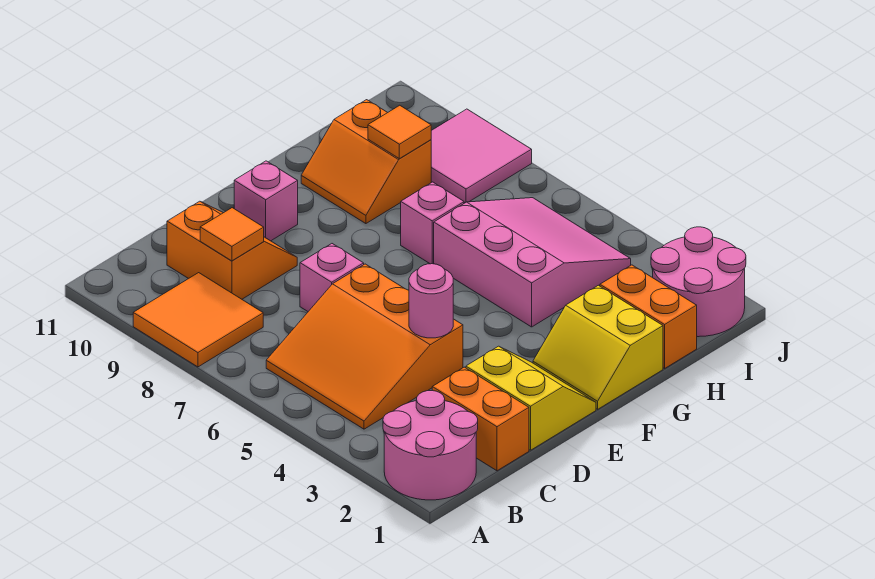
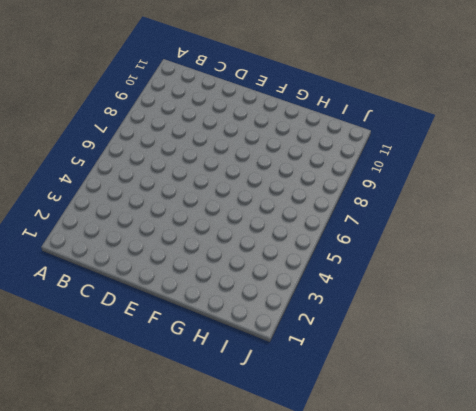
none -> pink round brick A1:B2 level 1
none -> orange tile A8:B9 level 1
none -> orange slope B4:D6 level 1 top D

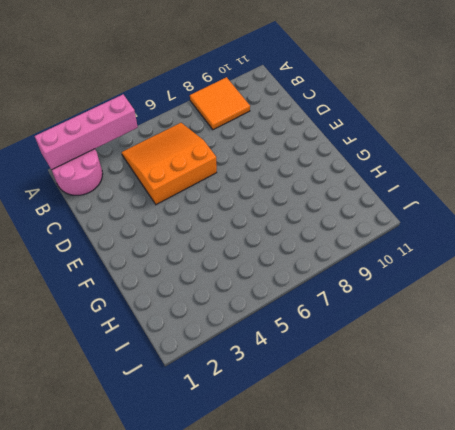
pink brick A1:A4 level 2 -> none
none -> orange brick C1:C2 level 1
none -> orange slope C9:D10 level 1 top C
none -> yellow slope D1:E2 level 1 top D

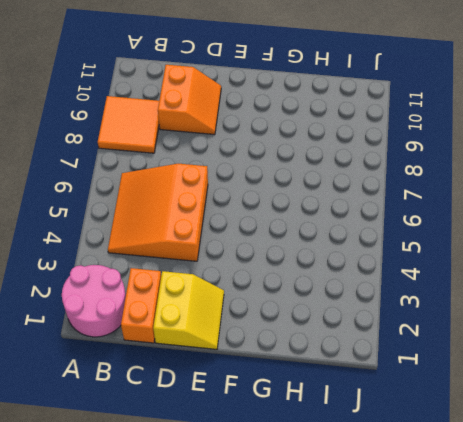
none -> pink brick D7 level 1
none -> pink brick E10 level 1
none -> yellow slope F1:G2 level 1 top G

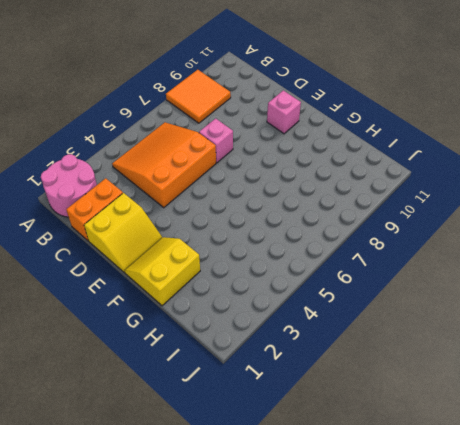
none -> orange slope C9:D10 level 1 top C
none -> pink slope G4:I6 level 1 top G
none -> pink brick G7 level 1

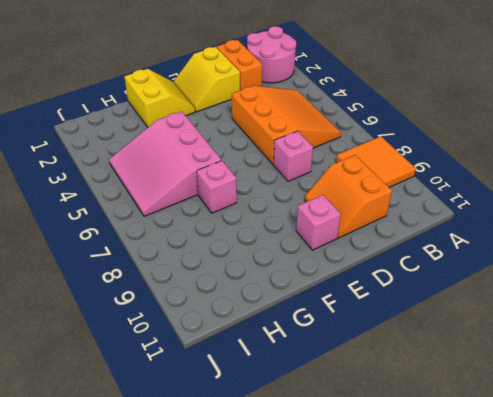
none -> orange slope G9:H10 level 1 top H
none -> orange brick H1:H2 level 1
none -> pink round brick I1:J2 level 1

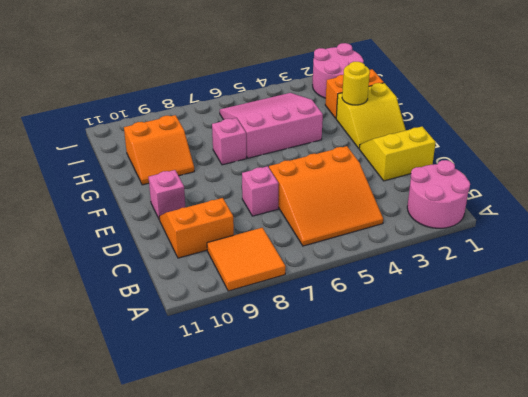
yellow round brick G2 level 2 -> none
none -> orange brick C1:C2 level 1
none -> pink tile I8:J9 level 1
none -> orange tile C9 level 2

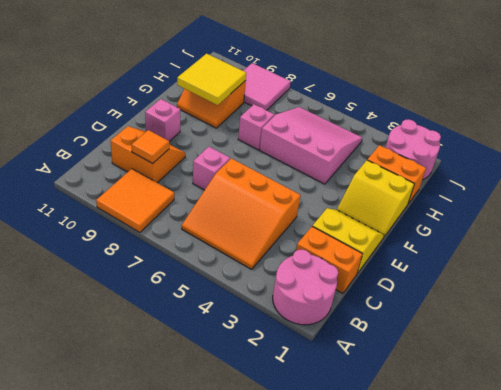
yellow tile G9:H10 level 2 -> orange tile H9 level 2
none -> pink round brick D4 level 2

